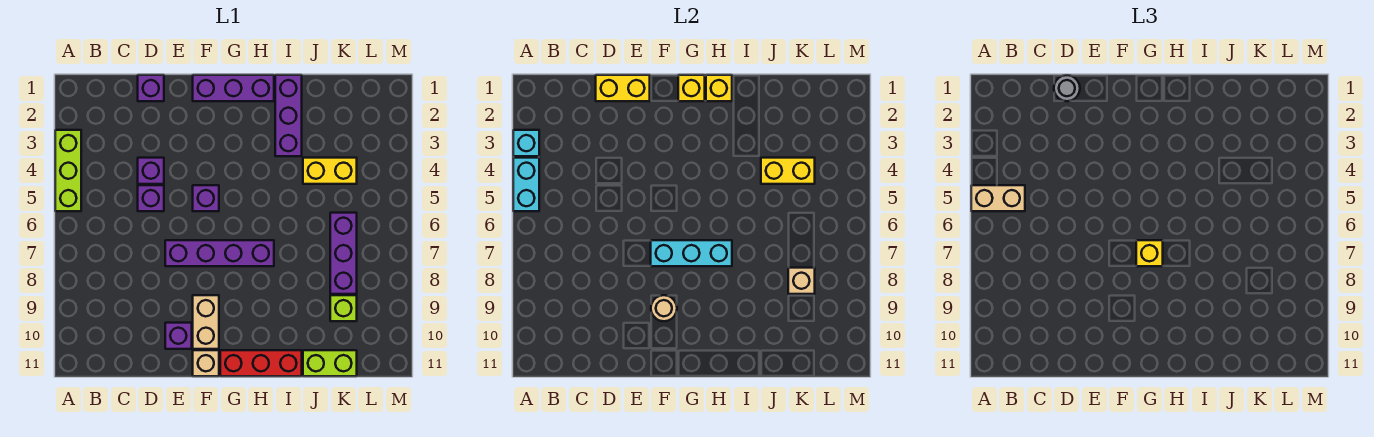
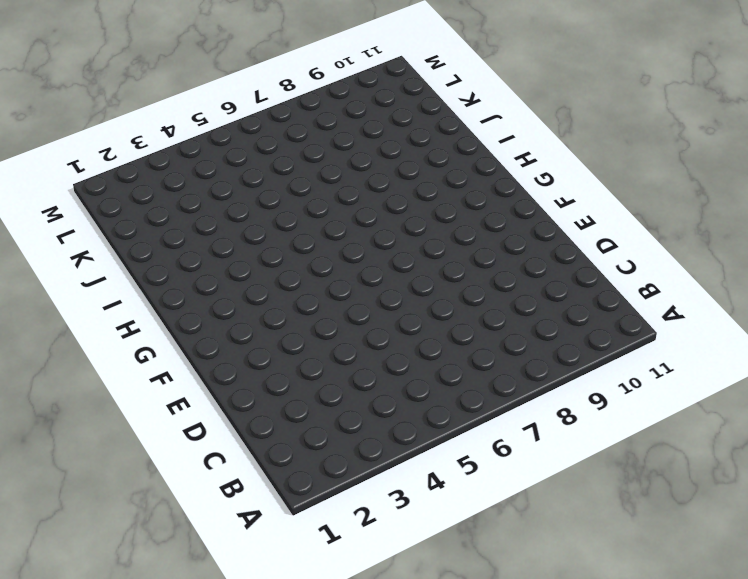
none -> lime brick A3:A5 level 1
none -> purple brick D1 level 1
none -> purple brick D4 level 1

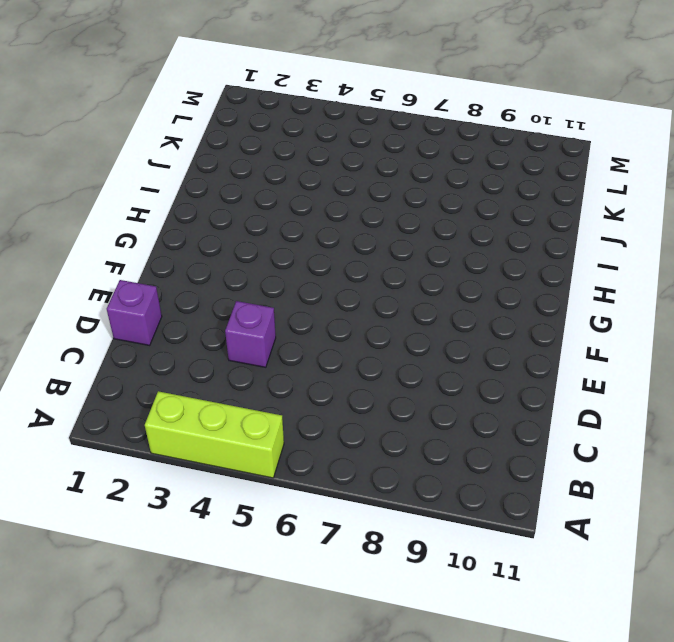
none -> purple brick D5 level 1
none -> purple brick E7:H7 level 1
none -> purple brick E10 level 1

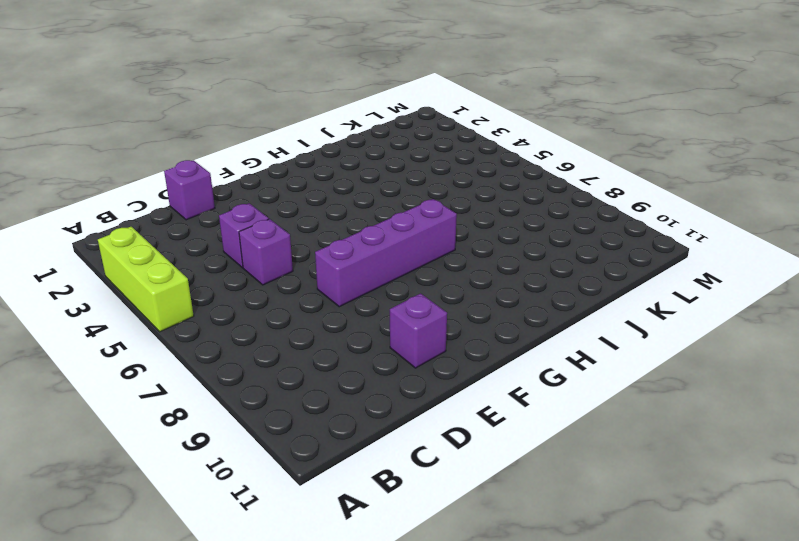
none -> purple brick F1:H1 level 1
none -> purple brick F5 level 1
none -> tan brick F9:F10 level 1

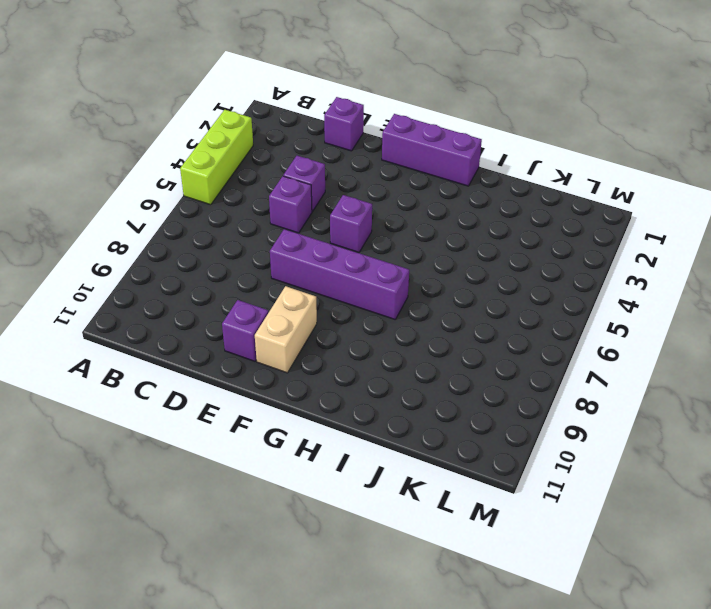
none -> tan brick F11 level 1
none -> red brick G11:I11 level 1
none -> purple brick I1:I3 level 1

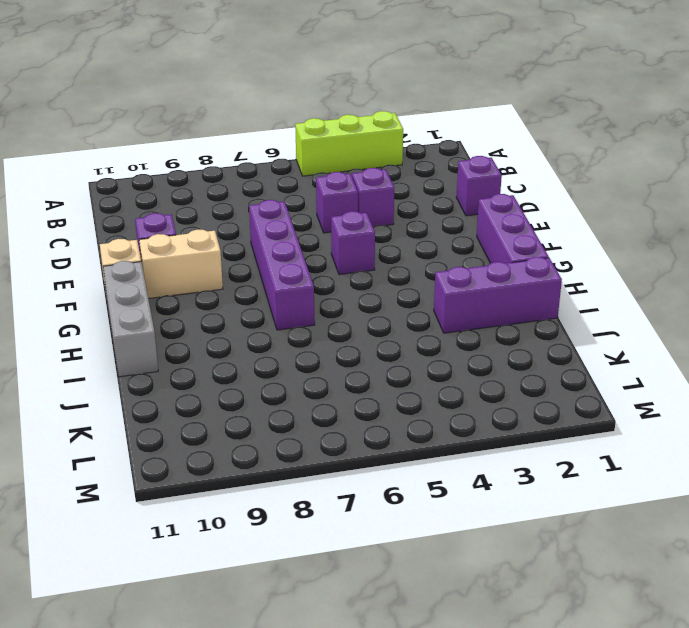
grey brick G11:I11 level 1 -> red brick G11:I11 level 1
none -> yellow brick J4:K4 level 1
none -> lime brick J11:K11 level 1
none -> purple brick K6:K8 level 1

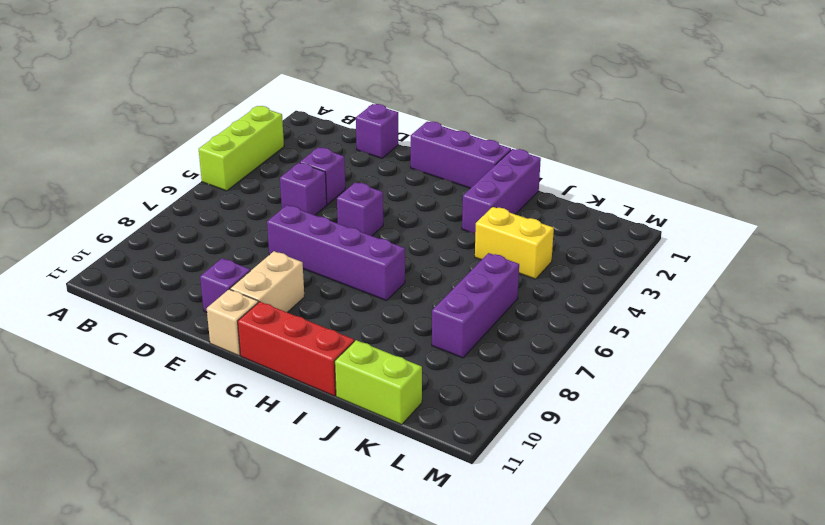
none -> lime brick K9 level 1
none -> cyan brick A3 level 2
none -> cyan brick A4:A5 level 2

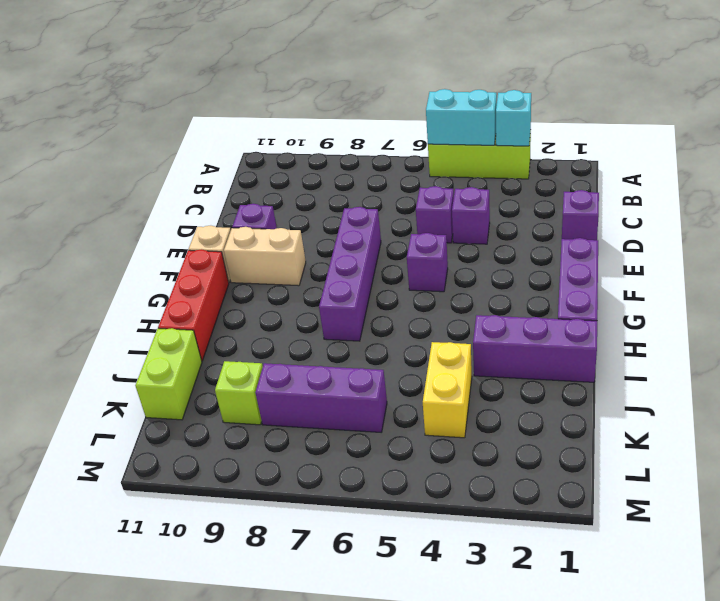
none -> yellow brick D1:E1 level 2
none -> cyan brick F7:H7 level 2
none -> tan round brick F9 level 2

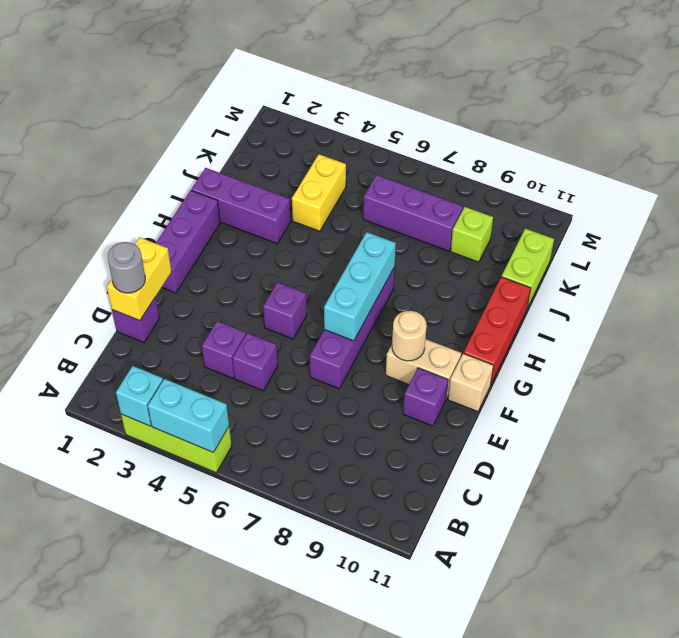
none -> yellow brick G1 level 2
none -> yellow brick H1 level 2
none -> yellow brick J4:K4 level 2

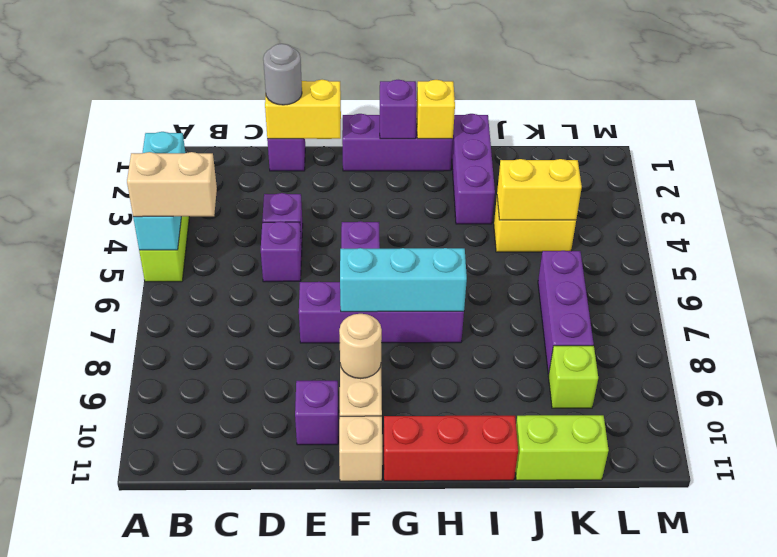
purple brick G1 level 2 -> yellow brick G1 level 2
none -> tan brick K8 level 2
none -> yellow brick G7 level 3

